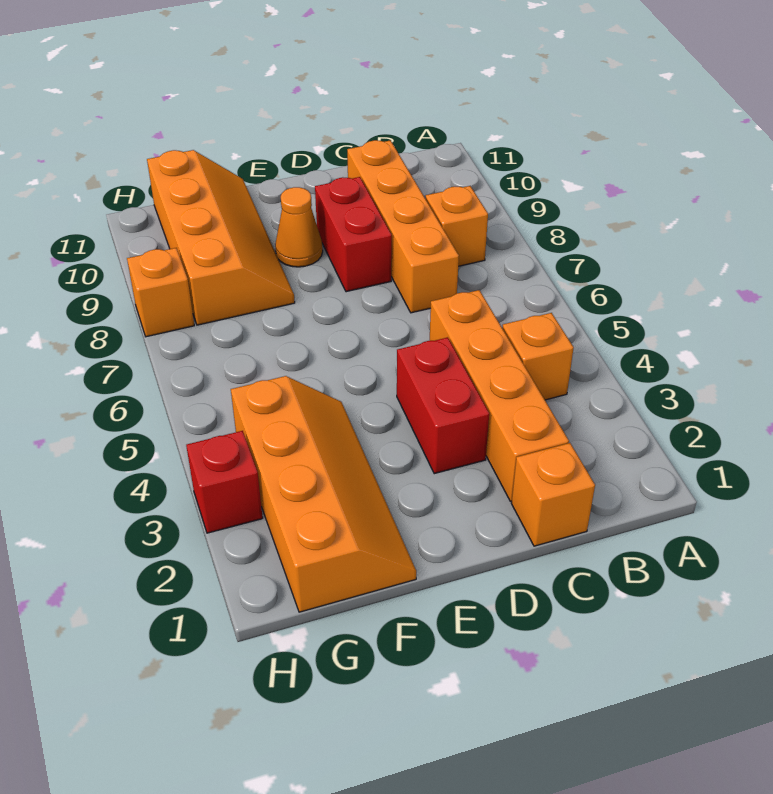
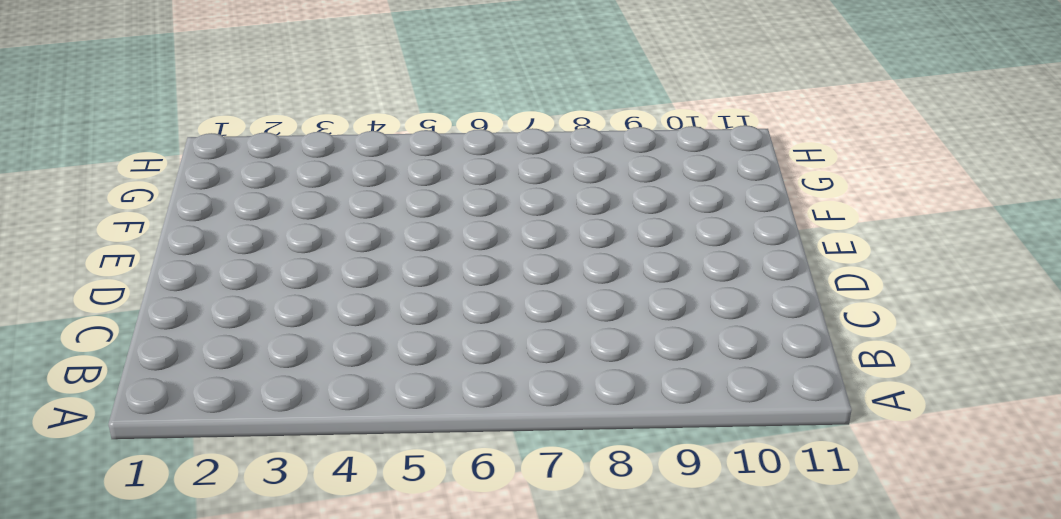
none -> orange brick B4 level 1
none -> orange brick B8 level 1
none -> orange brick C1 level 1

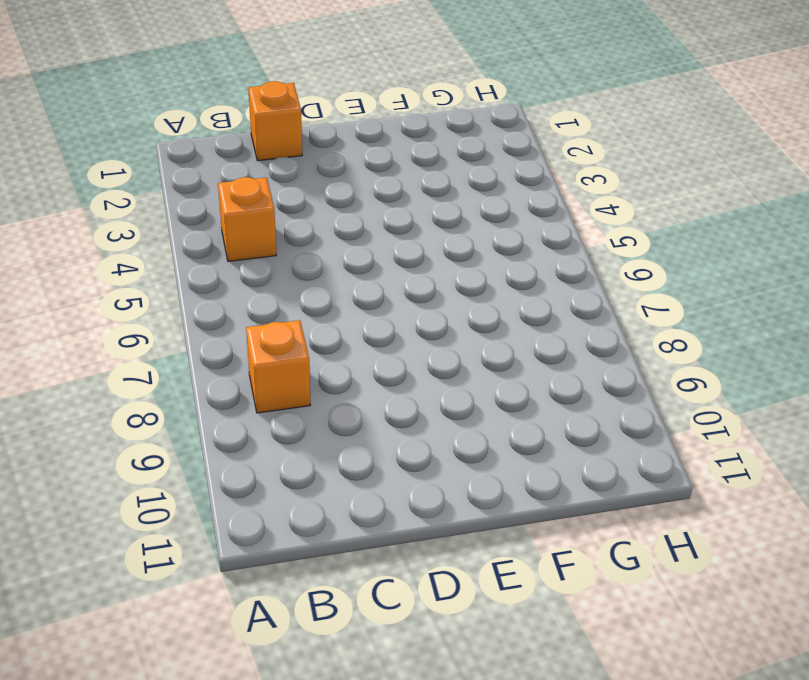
none -> orange brick C2:C5 level 1
none -> orange brick C7:C10 level 1
none -> red brick D3:D4 level 1

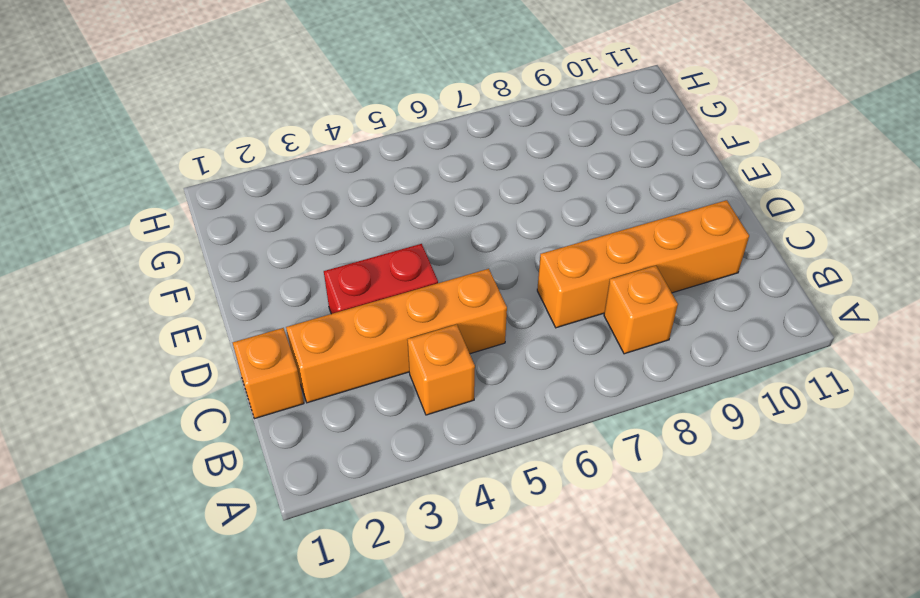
none -> red brick D8:D9 level 1
none -> orange cone E9 level 1
none -> orange slope F1:G4 level 1 top G

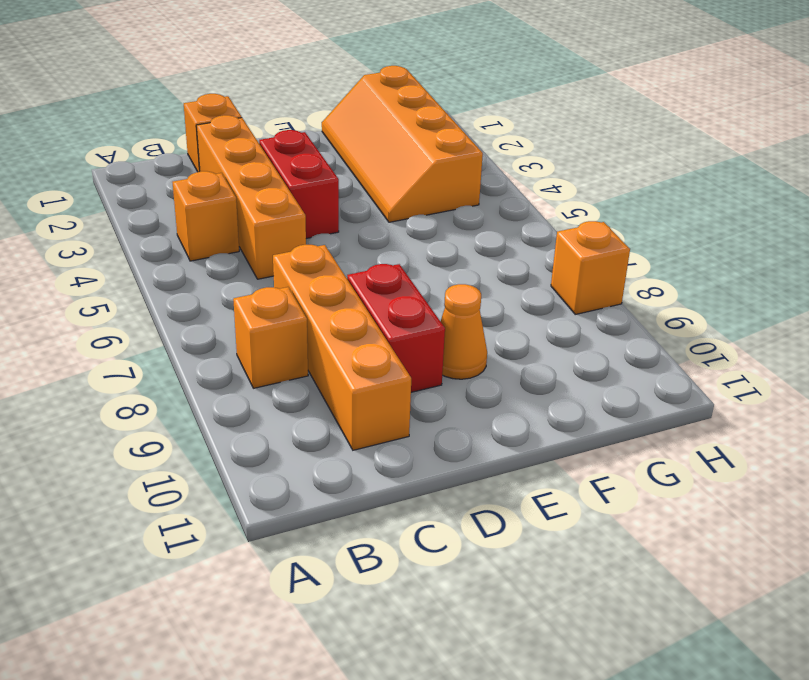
none -> orange slope F8:G11 level 1 top G
none -> red brick H3 level 1

